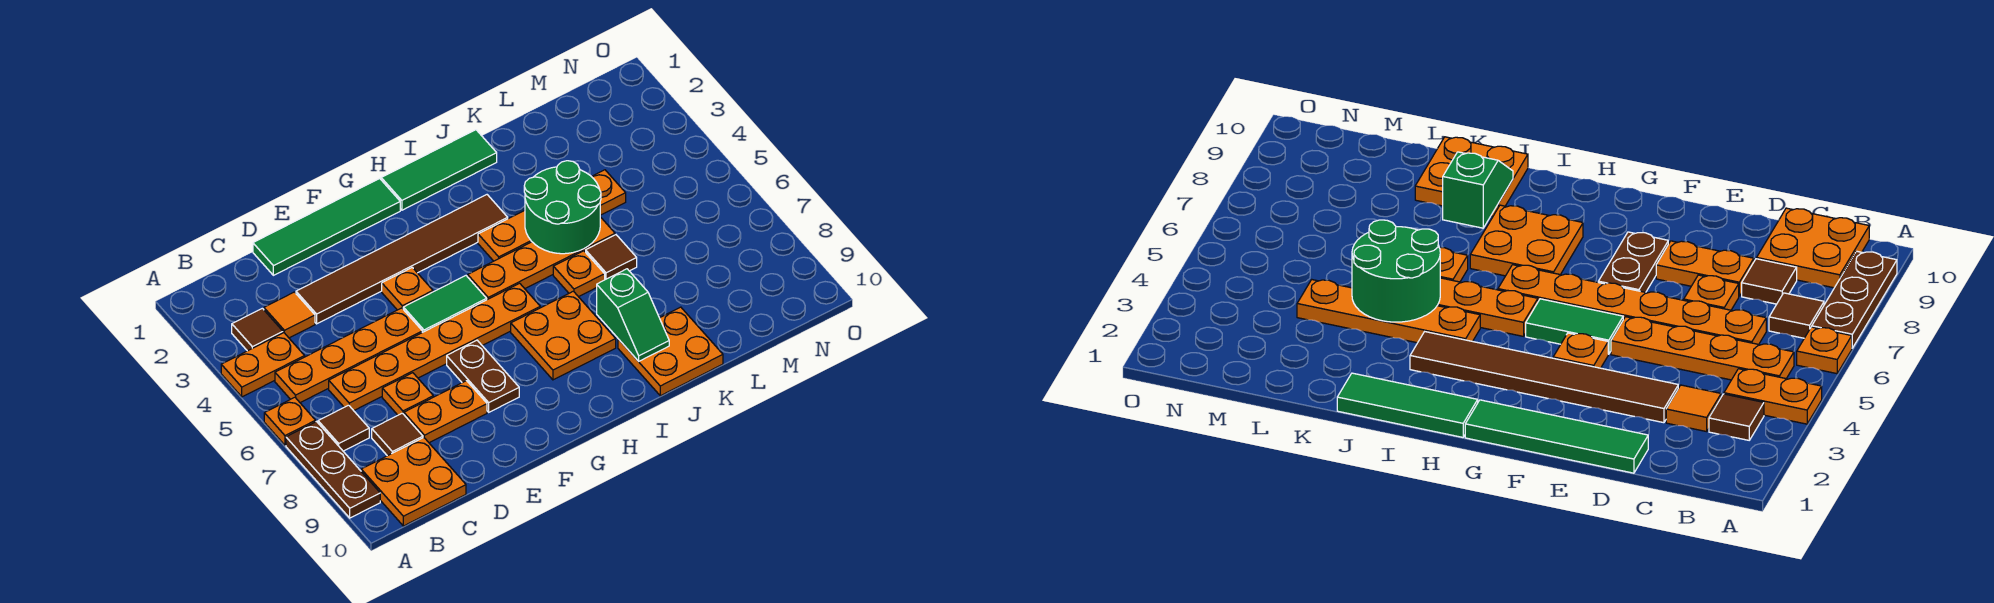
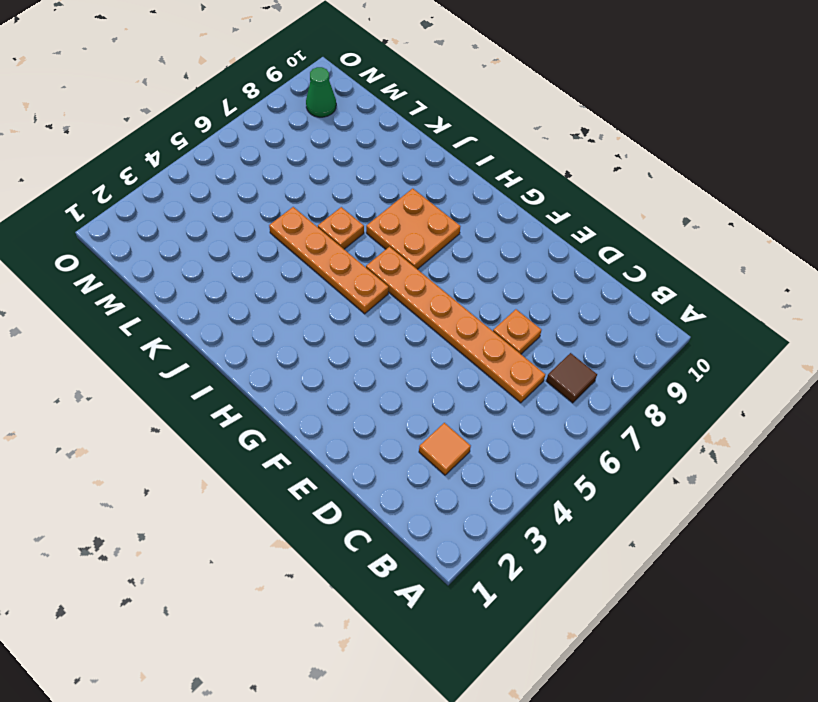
green cone N9 level 1 -> none
none -> orange plate A4:B4 level 1
none -> orange plate A6 level 1
none -> brown plate A7:A9 level 1

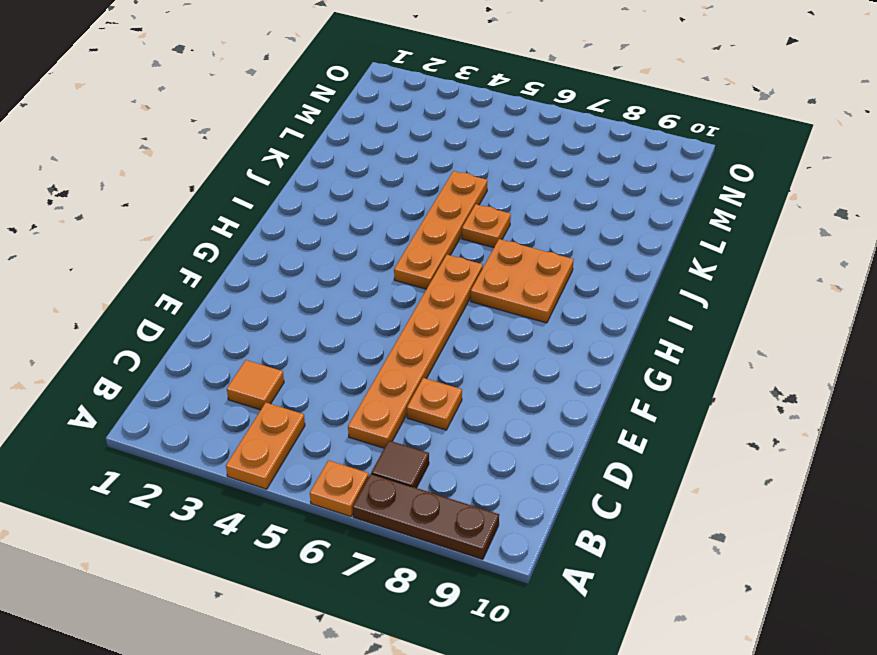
none -> brown tile B3 level 1
none -> orange plate B5:E5 level 1
none -> orange plate B9:C10 level 1

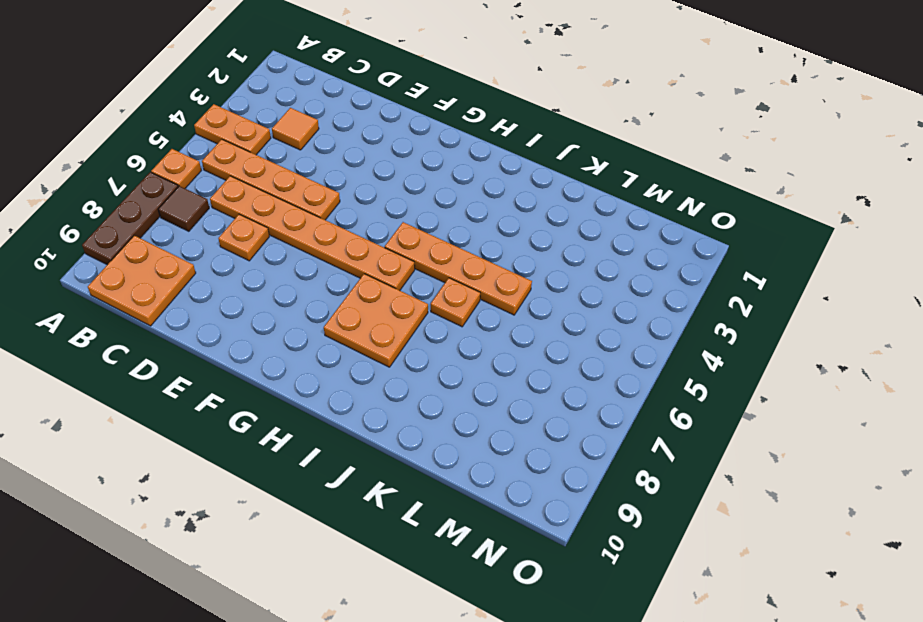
none -> brown tile B3 level 1
none -> brown tile C8 level 1
none -> green tile D1:G1 level 1

